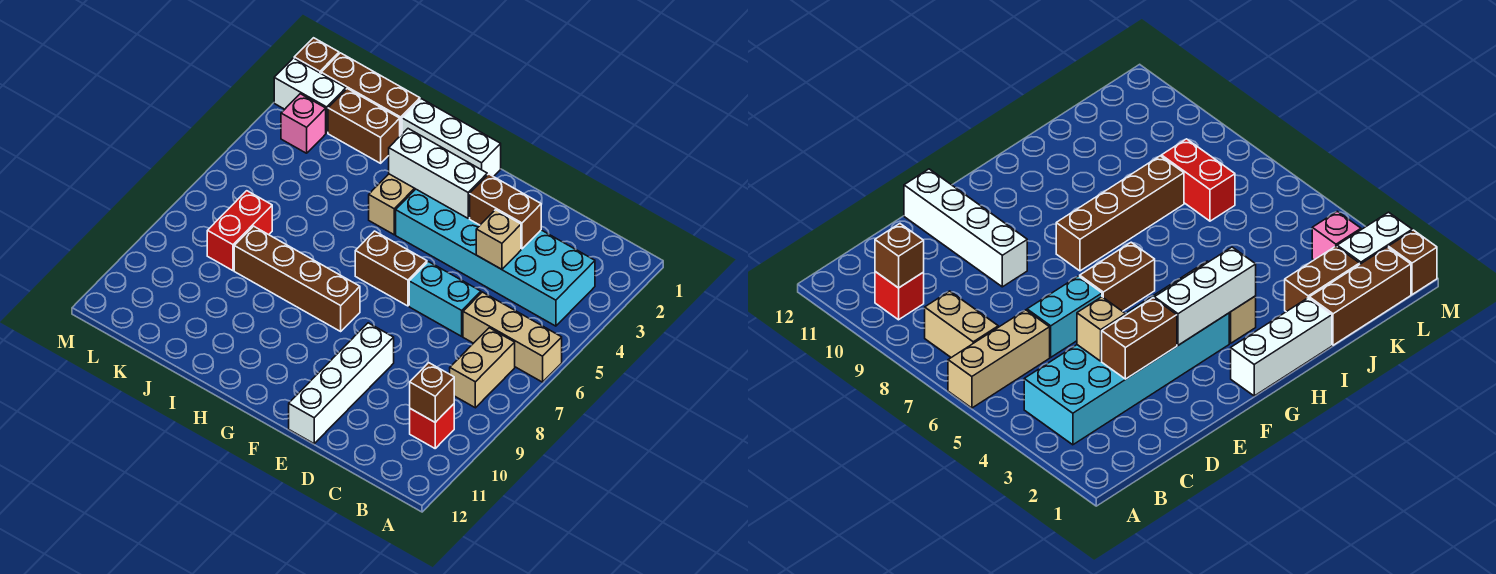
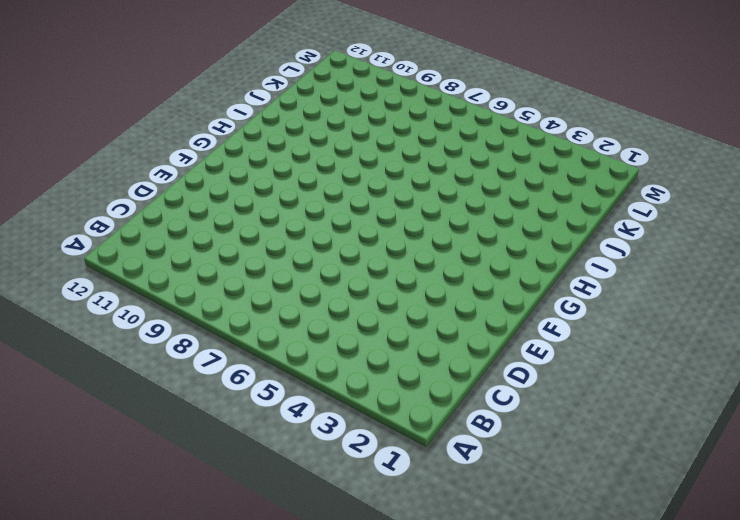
none -> tan brick A6:C6 level 1
none -> cyan brick B3:G4 level 1
none -> tan brick B7:B8 level 1

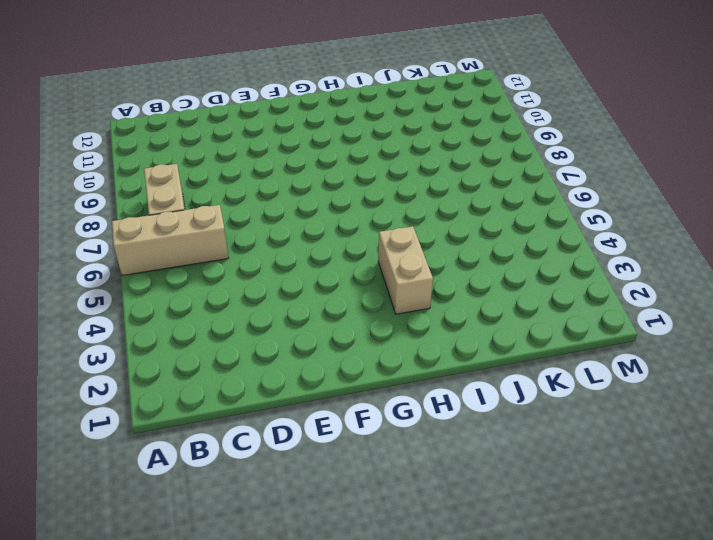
none -> cyan brick B3:G4 level 1
none -> red brick B10 level 1
none -> cyan brick D6:E6 level 1

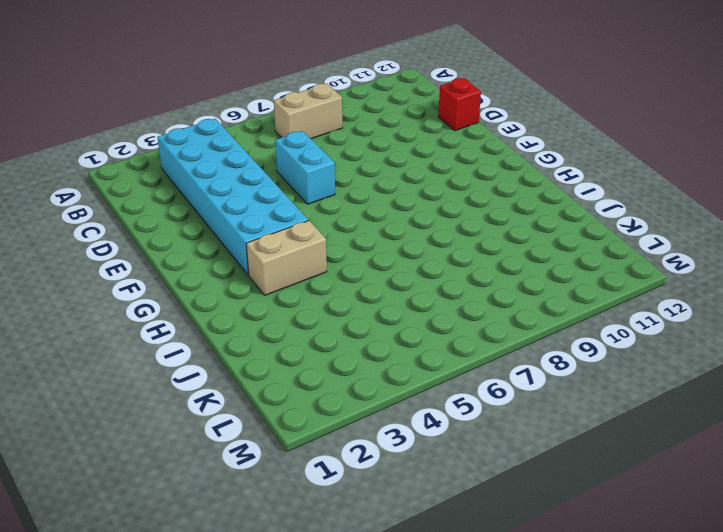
red brick D12 level 1 -> red brick B10 level 1
none -> tan brick A6:C6 level 1
none -> white brick E9:E12 level 1
none -> brown brick F6:G6 level 1

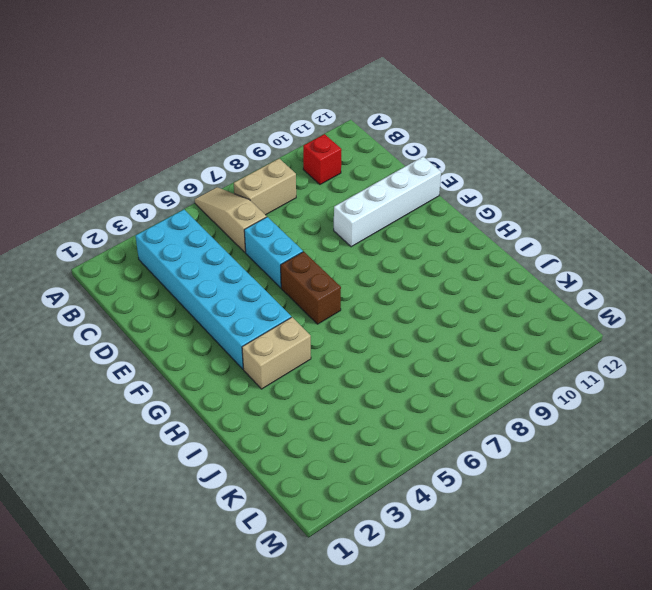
tan slope A6:C6 level 1 top C -> tan brick A6:C6 level 1
none -> white brick G1:I1 level 1
none -> brown brick G8:J8 level 1
none -> brown brick J1:L1 level 1

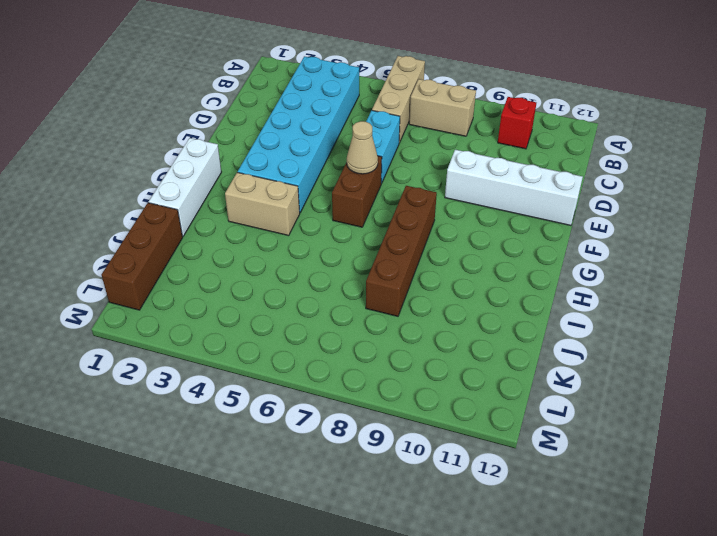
tan cone F6 level 2 -> none
none -> brown brick J2:K2 level 1
none -> red brick K7:K8 level 1
none -> white brick L2:M2 level 1

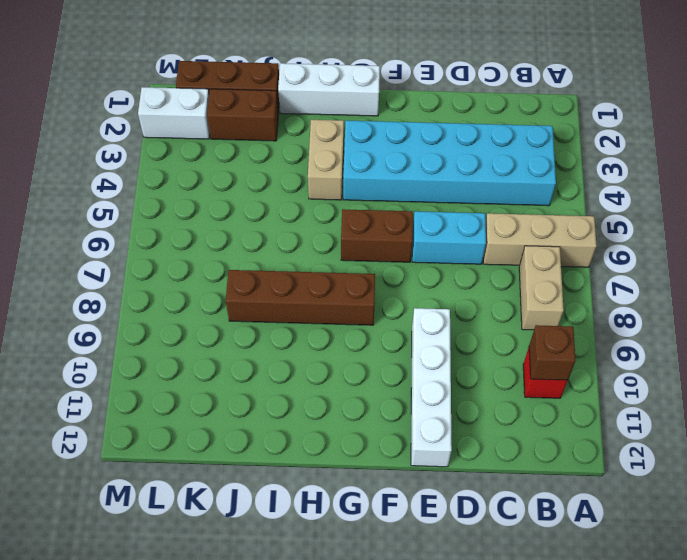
none -> red brick K7:K8 level 1
none -> pink brick L3 level 1
none -> brown brick M1 level 1

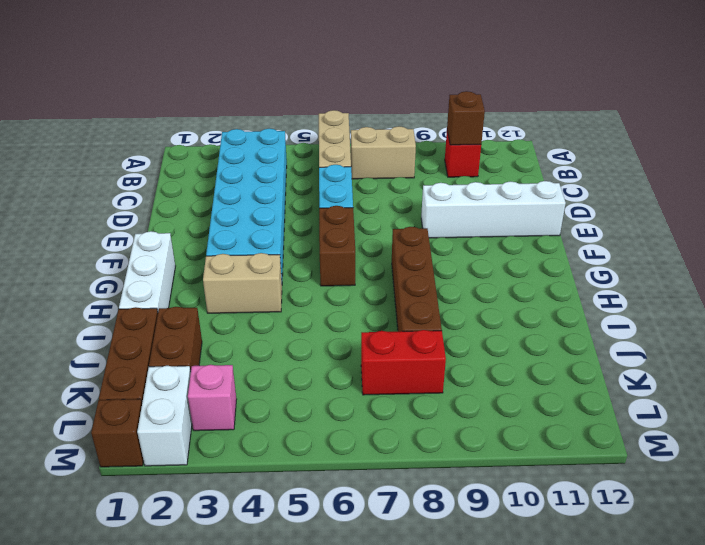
none -> brown brick D3:E3 level 2
none -> tan brick D4 level 2
none -> white brick F3:H3 level 2

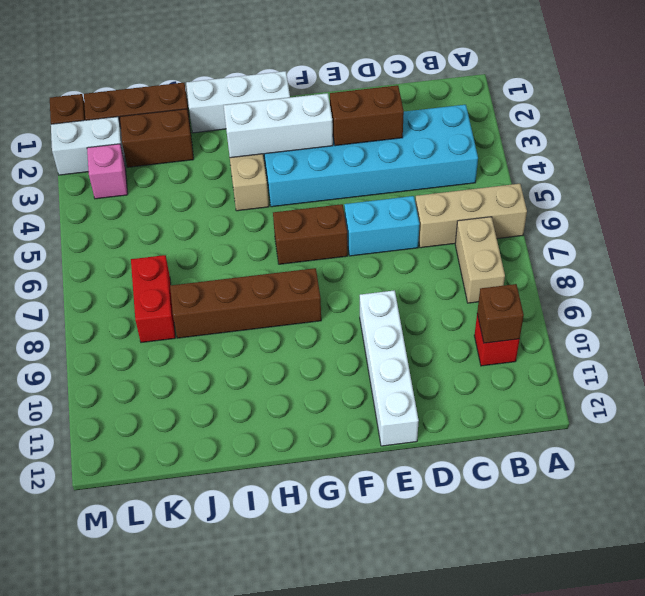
none -> tan brick D4 level 2

